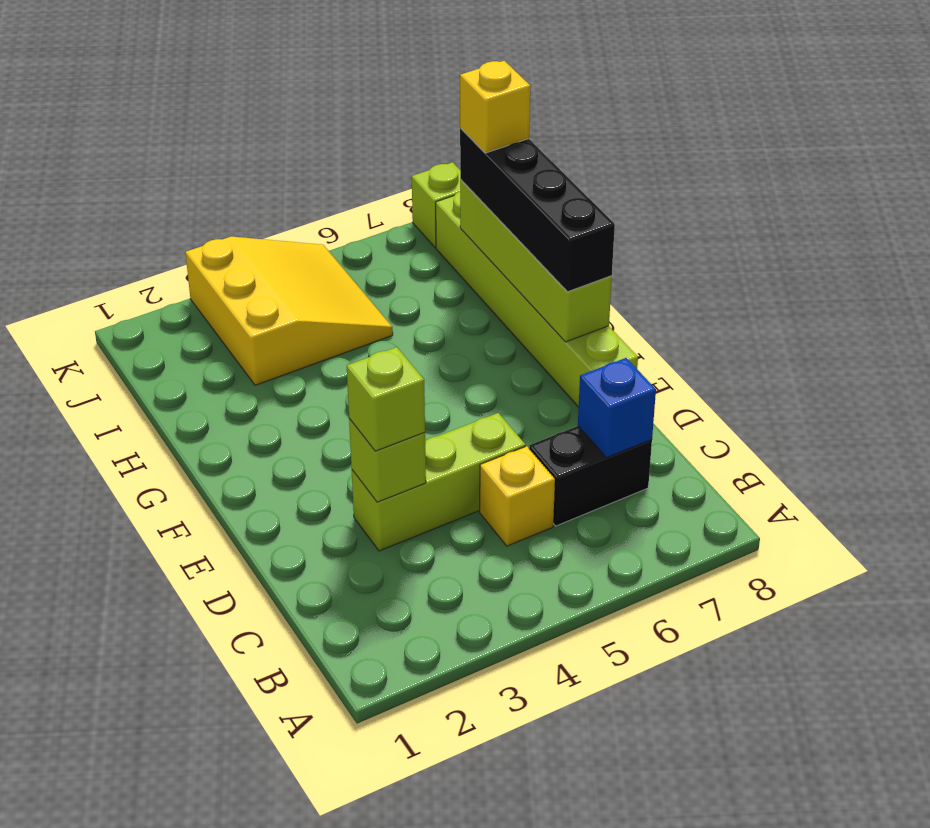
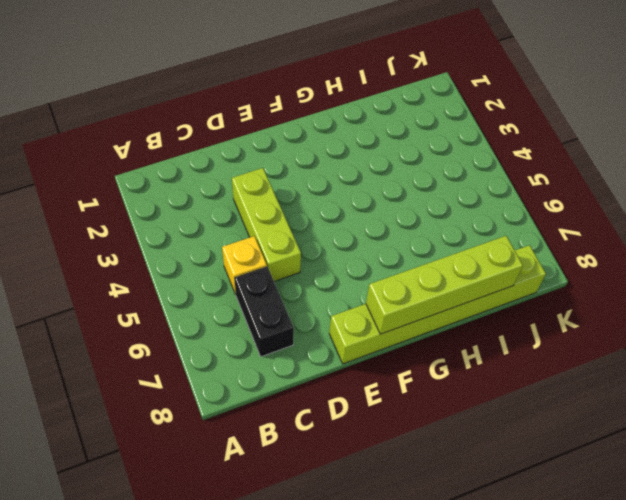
none -> yellow slope I3:K5 level 1 top 3
none -> lime brick K8 level 1
none -> blue brick C7 level 2

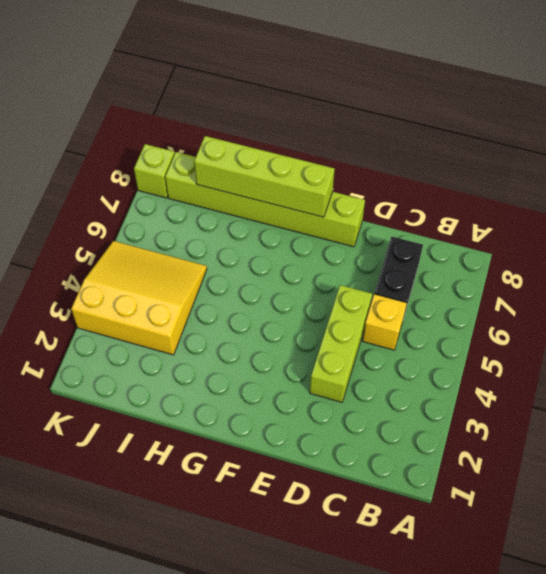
none -> blue brick C7 level 2
none -> lime brick D3 level 2
none -> lime brick D3 level 3

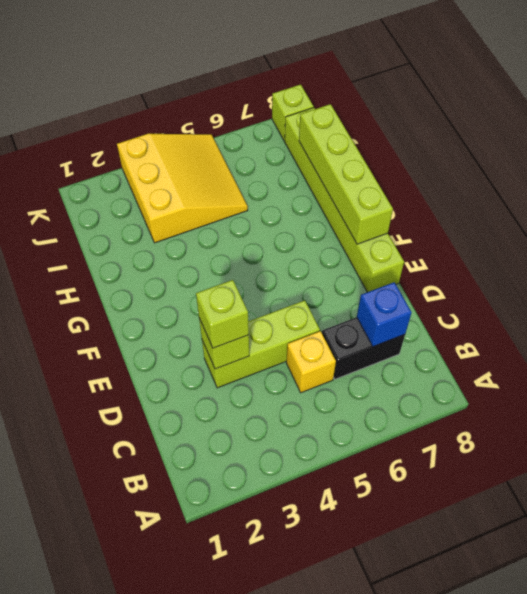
none -> black brick F8:I8 level 3
none -> yellow brick I8 level 4

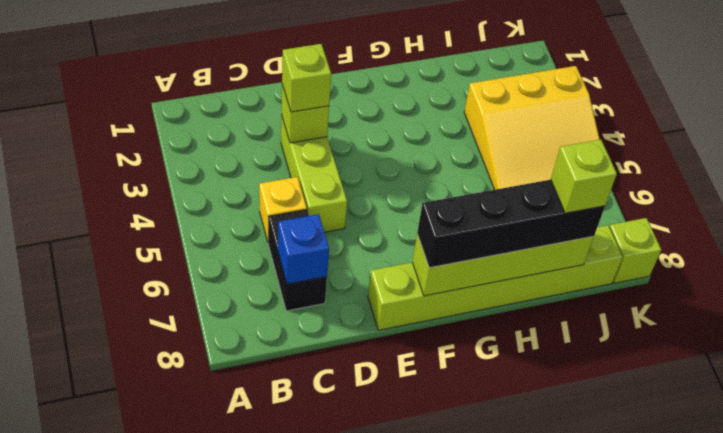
lime brick I8 level 4 -> yellow brick I8 level 4

